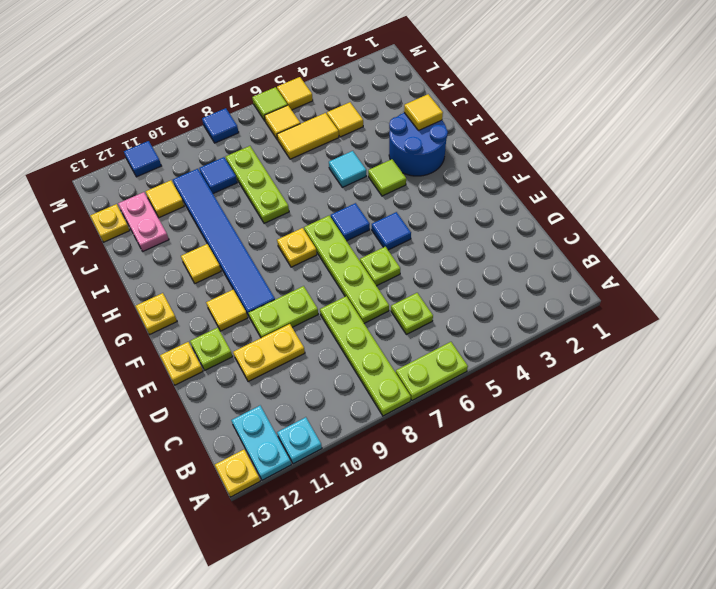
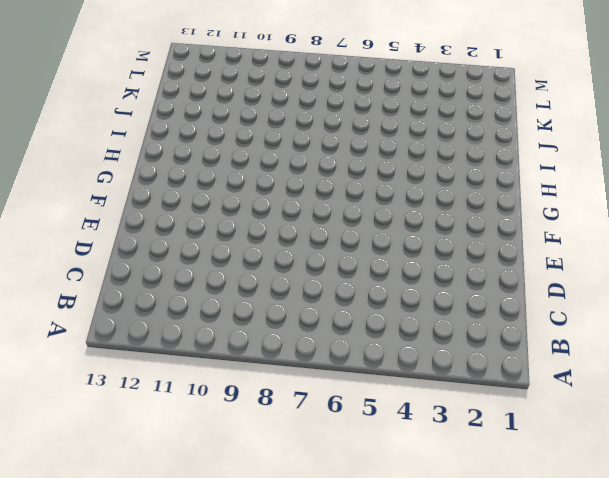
none -> lime plate A6:A7 level 1
none -> lime plate A8:D8 level 1
none -> cyan plate A11 level 1
none -> cyan plate A12:B12 level 1

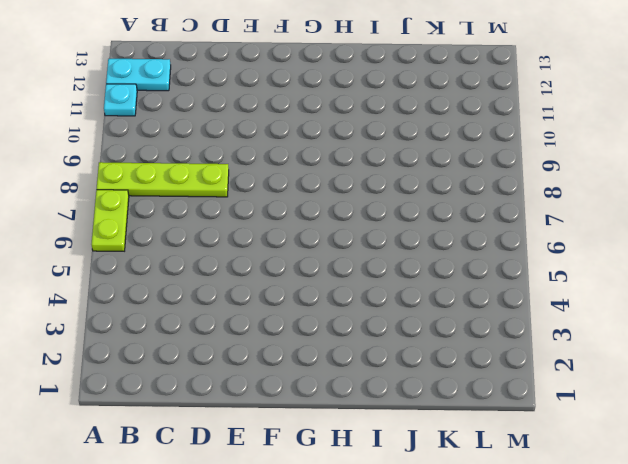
none -> yellow plate A13 level 1
none -> lime plate C6 level 1
none -> lime plate D7:G7 level 1
none -> yellow plate D10:D11 level 1

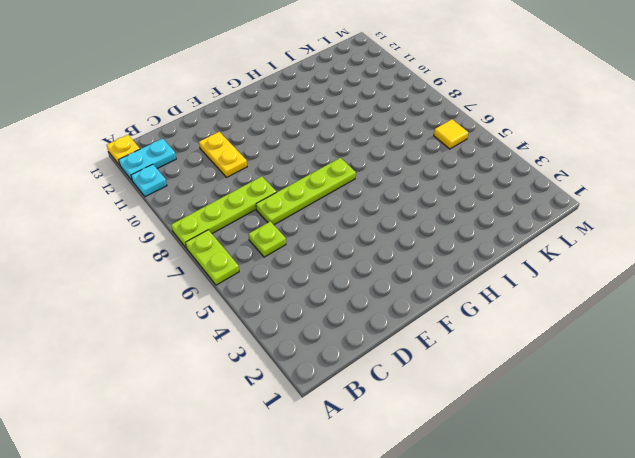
none -> lime plate E6 level 1
none -> lime plate E9:E10 level 1
none -> lime plate E12 level 1
none -> yellow plate E13 level 1

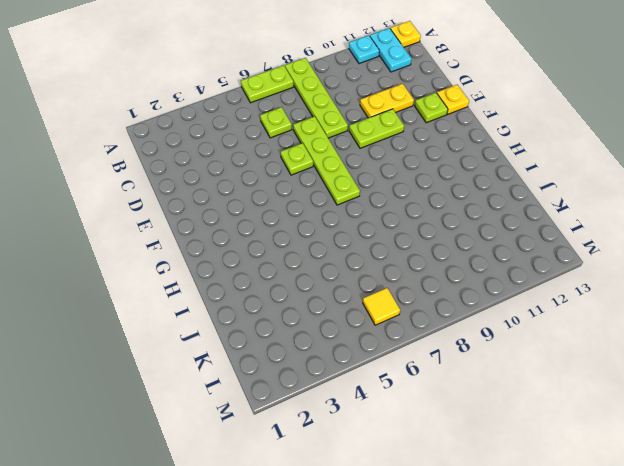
none -> blue tile F5 level 1
none -> blue tile F10:K10 level 1
none -> yellow tile F11 level 1
none -> blue tile G6 level 1

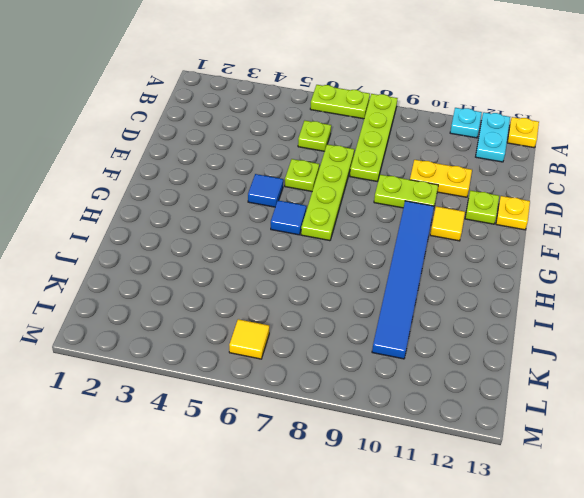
none -> yellow plate G8 level 1
none -> yellow plate G13 level 1
none -> blue round brick H2:I3 level 1
none -> lime tile H4 level 1

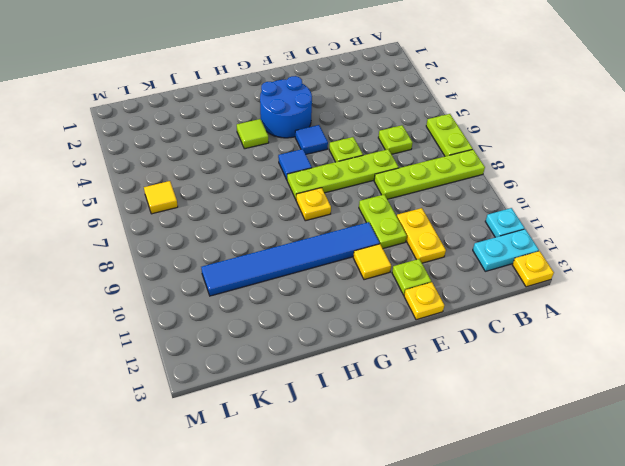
blue round brick F3:G4 level 1 -> blue round brick H2:I3 level 1
none -> yellow plate G13 level 1
none -> yellow tile H11 level 1
none -> cyan tile I5 level 1
none -> lime plate I8:K8 level 1

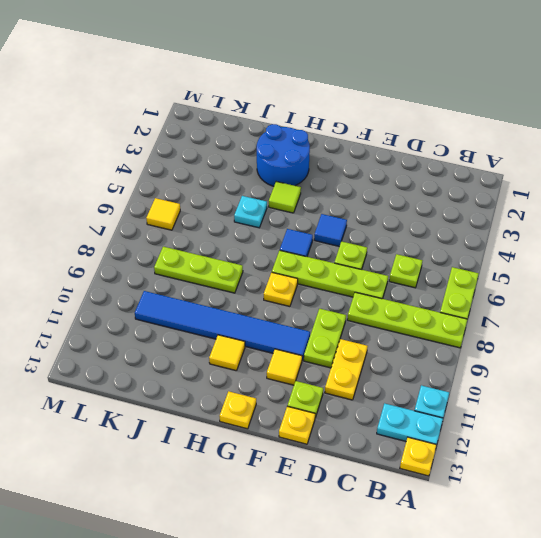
cyan plate I5 level 1 -> cyan tile I5 level 1
none -> pink plate J12:K12 level 1
none -> yellow tile K4 level 1
none -> yellow tile K5:K6 level 1
none -> blue tile K9 level 1

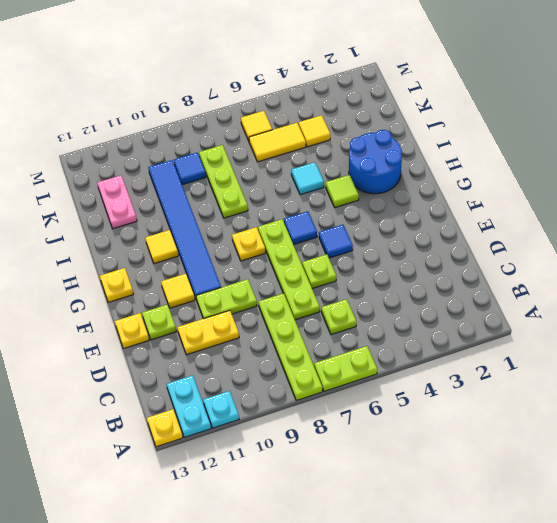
none -> yellow tile K11 level 1
none -> yellow plate K13 level 1
none -> yellow tile M5 level 1
none -> lime tile M6 level 1

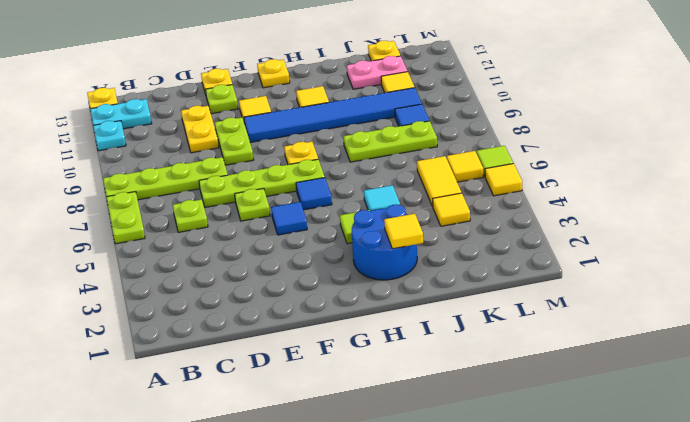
none -> blue tile M8 level 1
none -> blue tile M11 level 1

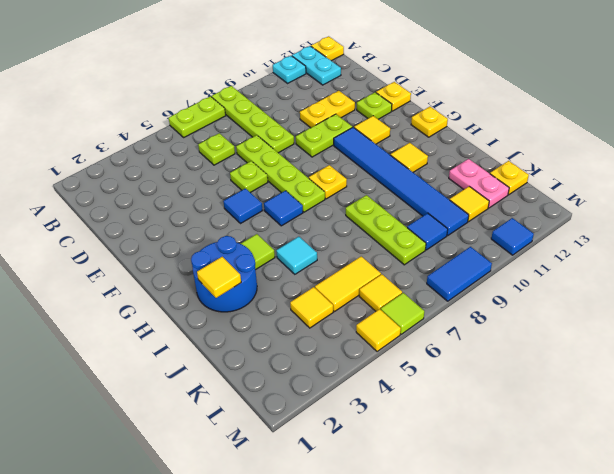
blue tile M8:M9 level 1 -> blue tile M8 level 1

